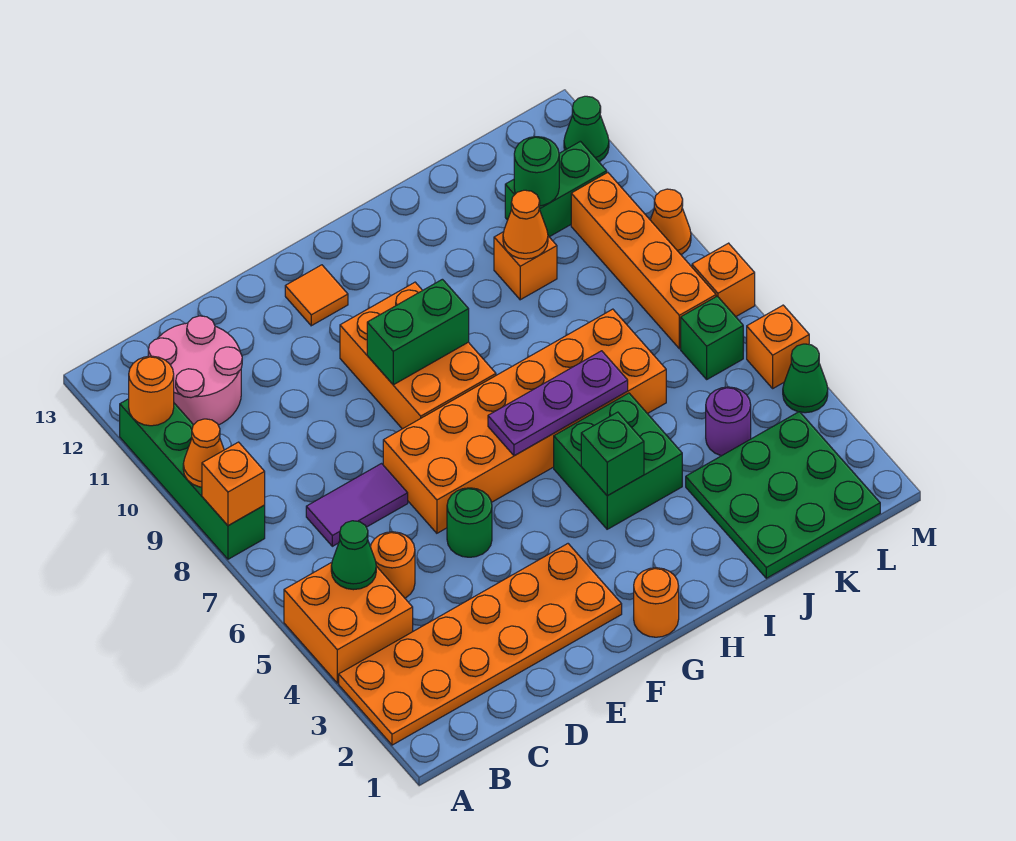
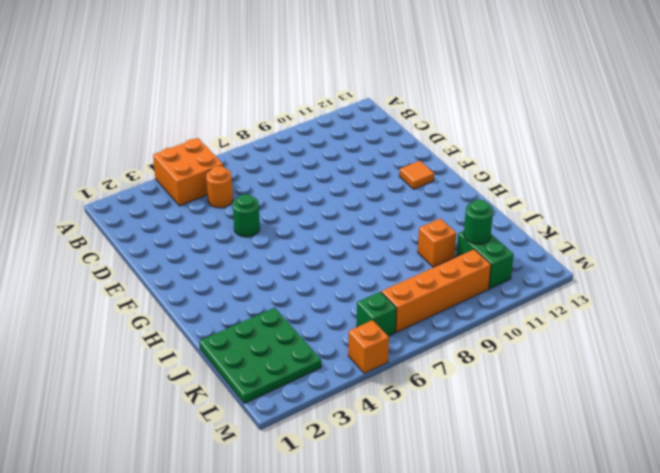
none -> orange plate A2:F3 level 1
none -> green brick A8:A11 level 1
none -> pink round brick B11:C12 level 1
none -> purple tile C7:D7 level 1

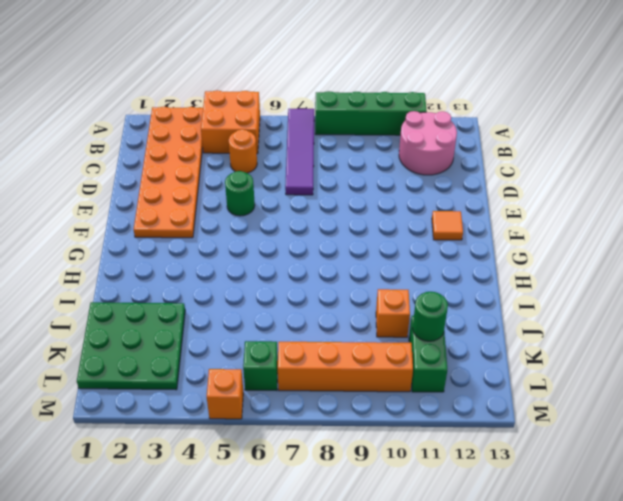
purple tile A7:D7 level 1 -> purple tile C7:D7 level 1
none -> orange brick E6:J7 level 1
none -> orange brick F8:G10 level 1
none -> orange round brick G1 level 1
none -> green brick H4:I5 level 1

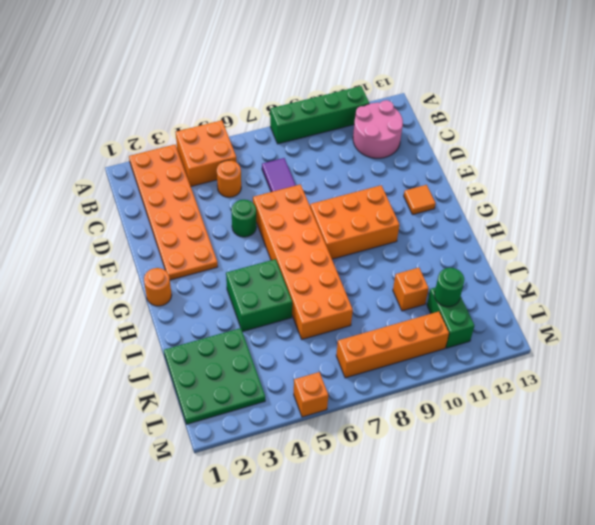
none -> purple round brick K4 level 1
none -> green brick L6 level 1
none -> green cone M4 level 1
none -> orange brick M7 level 1

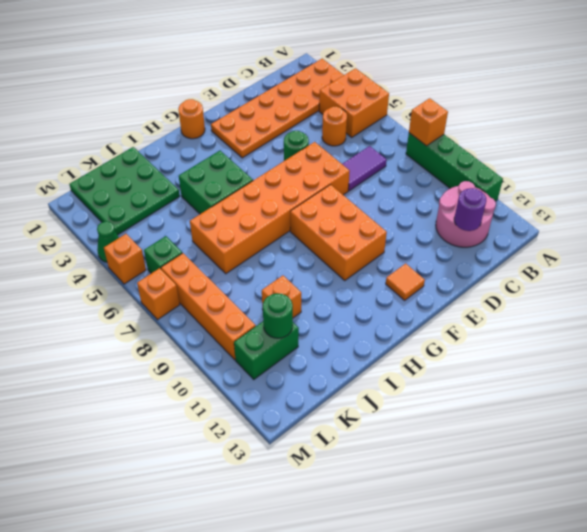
purple round brick C12 level 2 -> purple round brick K4 level 1
none -> orange cone M9 level 1
none -> green cone M12 level 1
none -> orange cone A9 level 2
none -> orange round brick A11 level 2

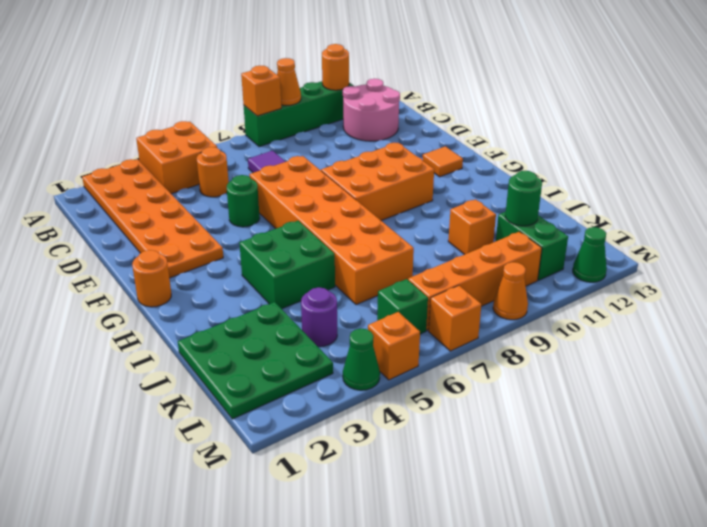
none -> green cone B5 level 2
none -> green brick F9:G9 level 2
none -> purple plate G6:I6 level 2
none -> green brick H4 level 2

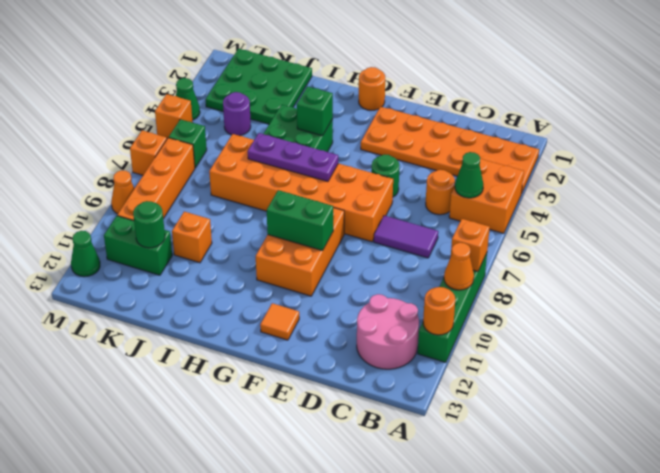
none -> orange cone J10 level 2

